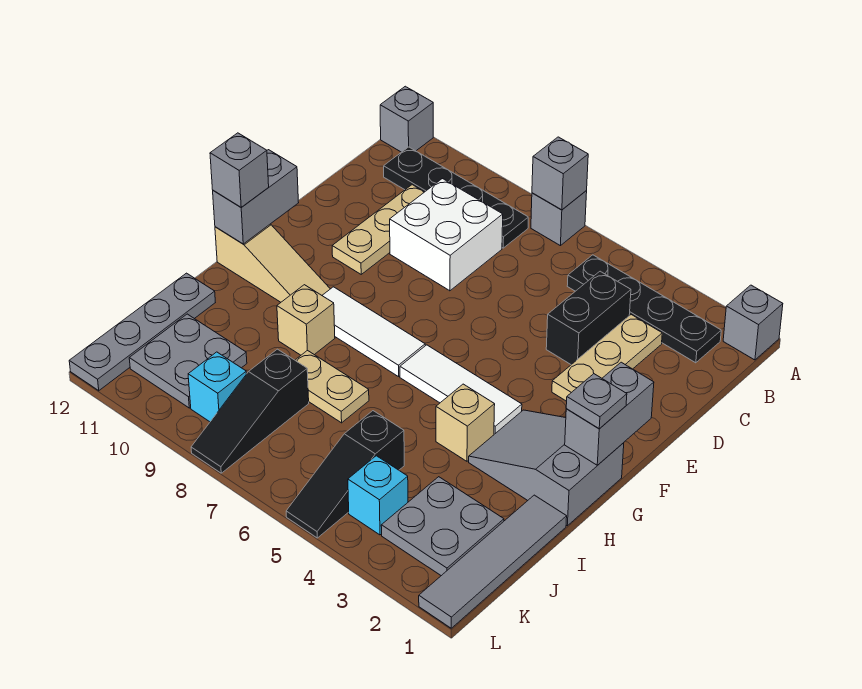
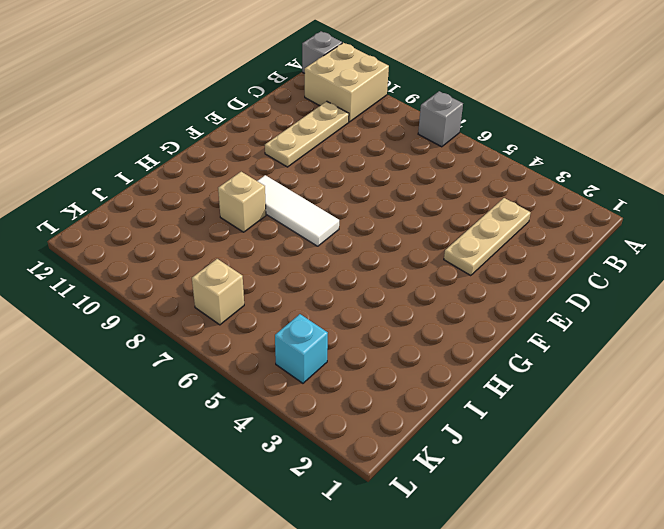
tan brick A10:B11 level 1 -> black plate B8:B11 level 1
tan brick K7 level 1 -> tan brick H4 level 1
none -> grey brick A1 level 1
none -> black plate B2:B5 level 1
none -> black brick C4:D4 level 1

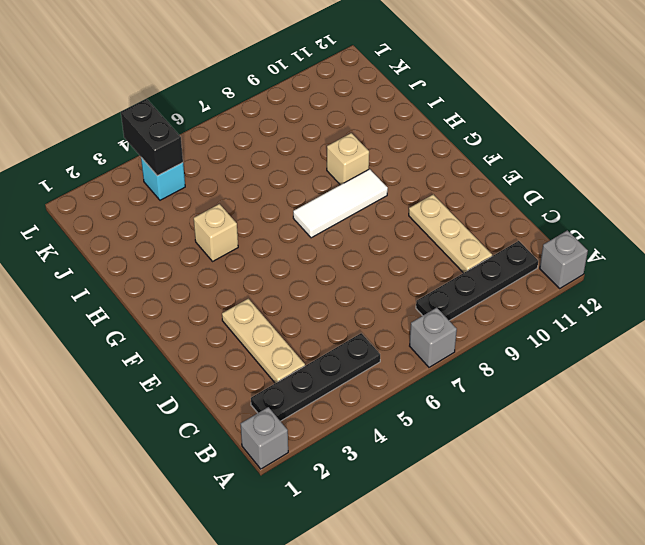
black brick K4:L4 level 2 -> black brick C4:D4 level 1
none -> white brick C8:D9 level 1
none -> grey slope G1:H3 level 1 top 1
none -> white tile G4:G6 level 1

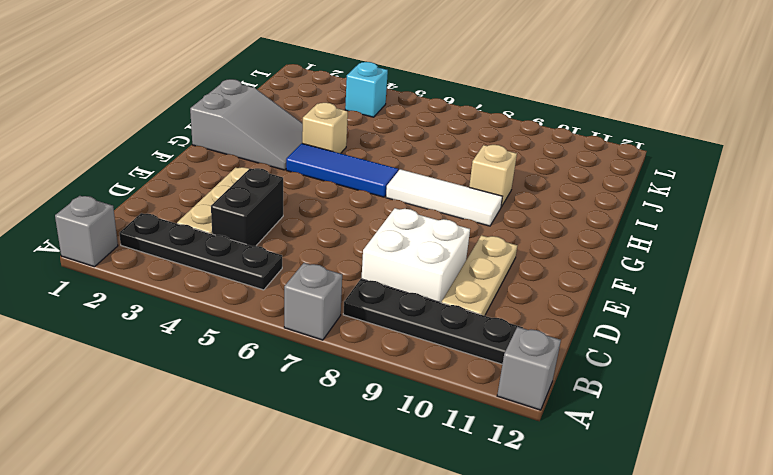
blue tile G4:G6 level 1 -> white tile G4:G6 level 1
none -> tan slope G10:G12 level 1 top 12
none -> grey tile I1:L1 level 1
none -> tan plate I7:I8 level 1

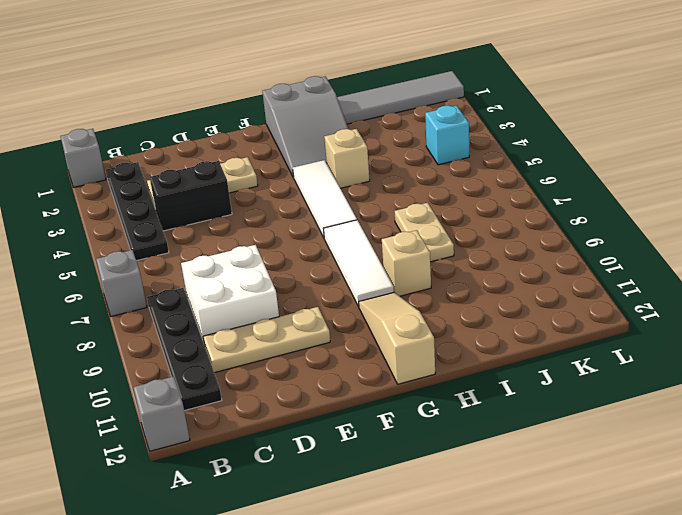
none -> grey plate I12:L12 level 1
none -> grey plate J2:K3 level 1
none -> black slope J5:L5 level 1 top J

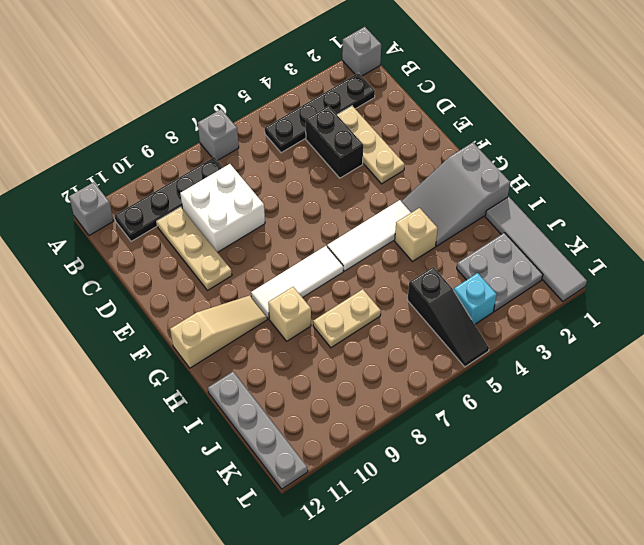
none -> black slope J8:L8 level 1 top J
none -> grey plate J10:K11 level 1
none -> cyan brick K9 level 1

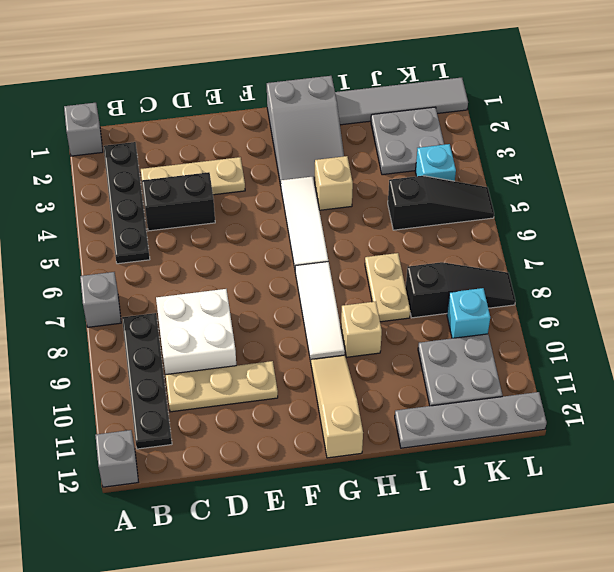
none -> grey brick A7 level 2
none -> grey brick F1:G1 level 2
none -> grey brick F12:G12 level 2

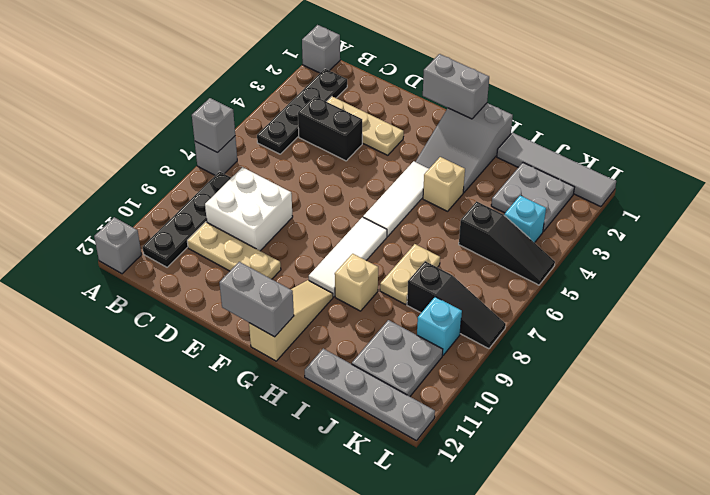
none -> grey plate G1 level 3
none -> grey brick G12 level 3

